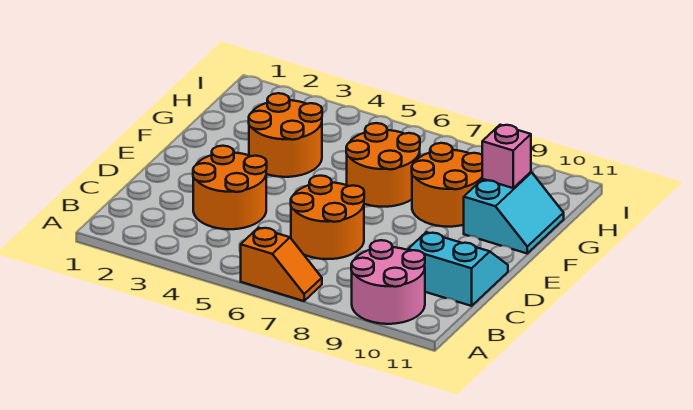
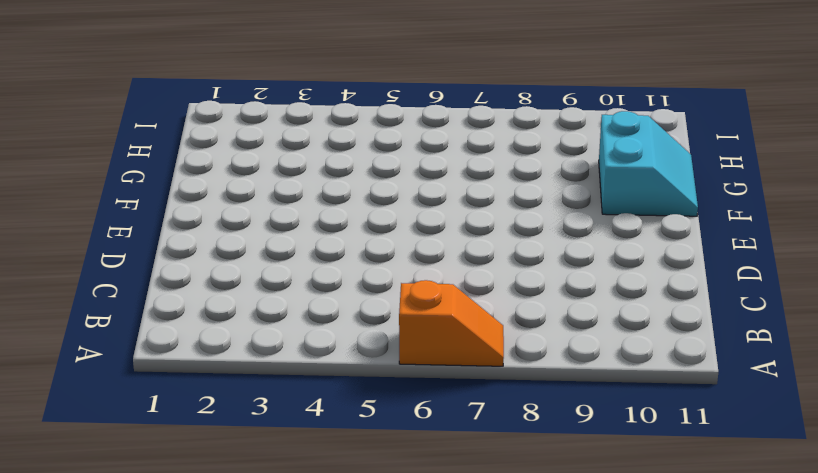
none -> pink round brick A9:B10 level 1
none -> orange round brick C3:D4 level 1

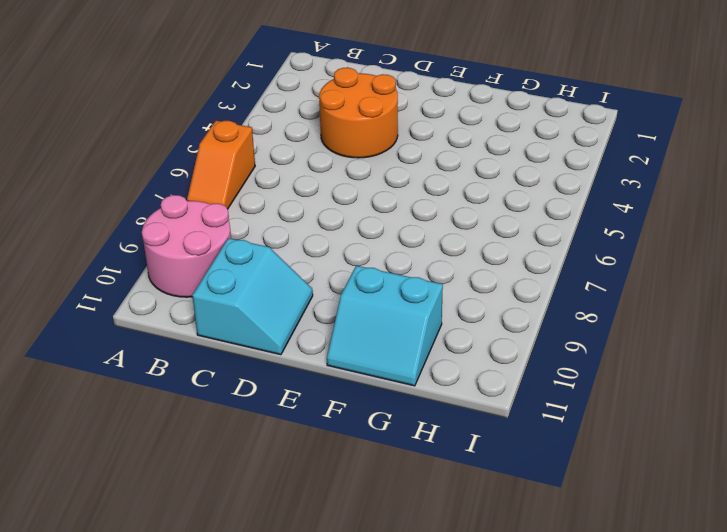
none -> orange round brick C6:D7 level 1
none -> orange round brick F3:G4 level 1

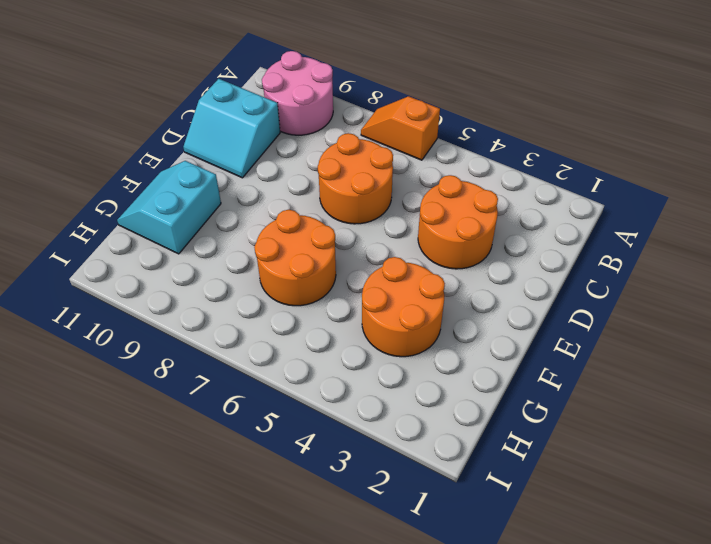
none -> orange round brick F8:G9 level 1
none -> pink brick G10 level 2

